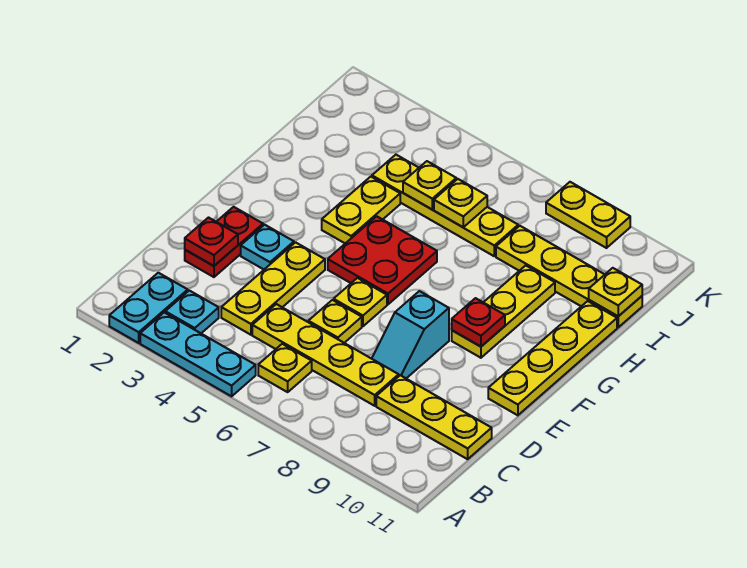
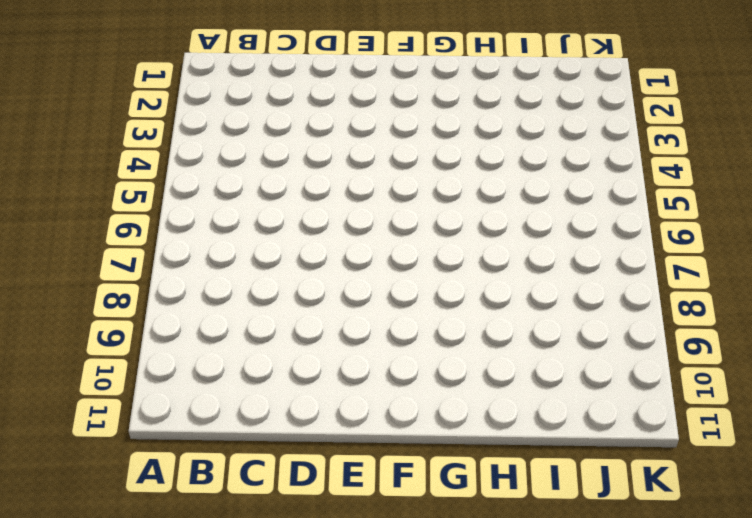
none -> cyan plate A2:B2 level 1
none -> cyan plate A3:A5 level 1
none -> cyan plate B3 level 1

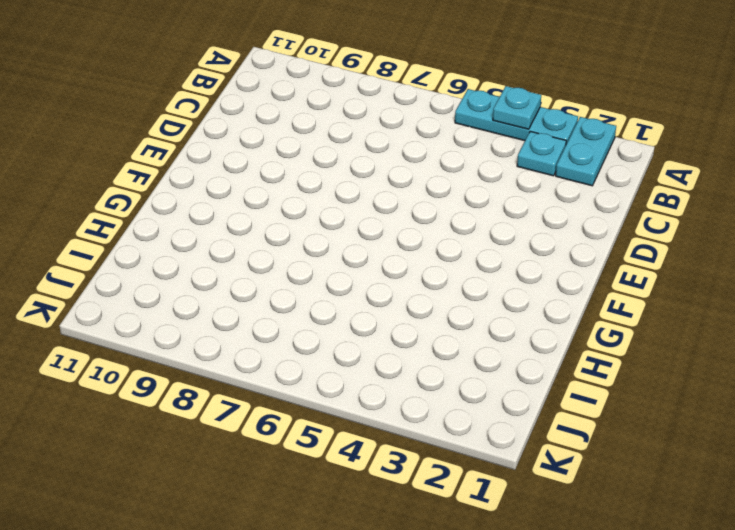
cyan plate A4 level 2 -> cyan plate E3 level 1
none -> yellow plate B6 level 1
none -> yellow plate C4:E4 level 1
none -> yellow plate C5:C8 level 1

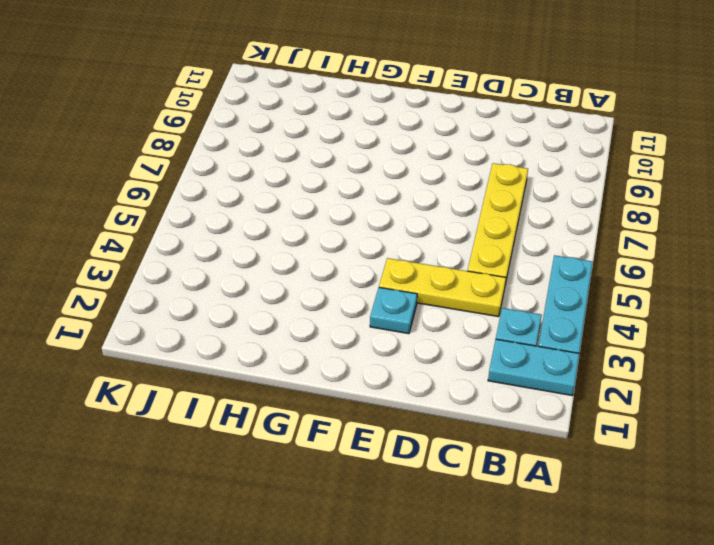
none -> yellow plate B6 level 1
none -> yellow plate C9:C11 level 1
none -> red plate D2:E2 level 1

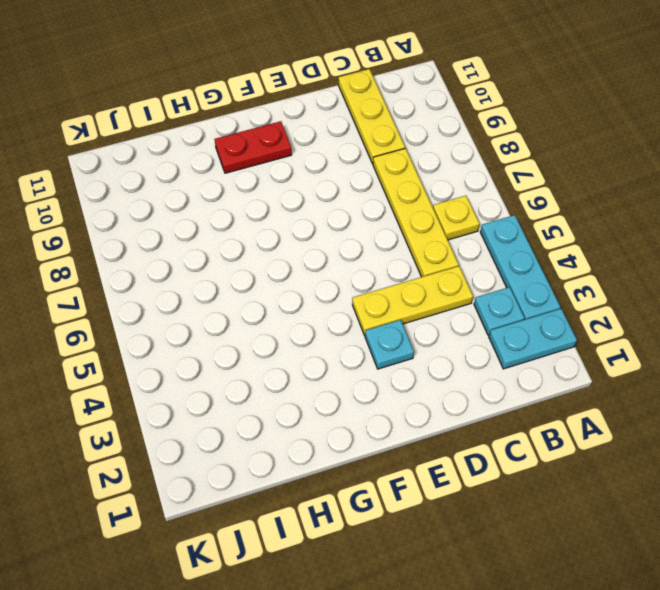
red plate F10:G10 level 1 -> red plate D2:E2 level 1
none -> yellow plate D6 level 1
none -> cyan slope D8:E8 level 1 top E
none -> yellow plate E6 level 1

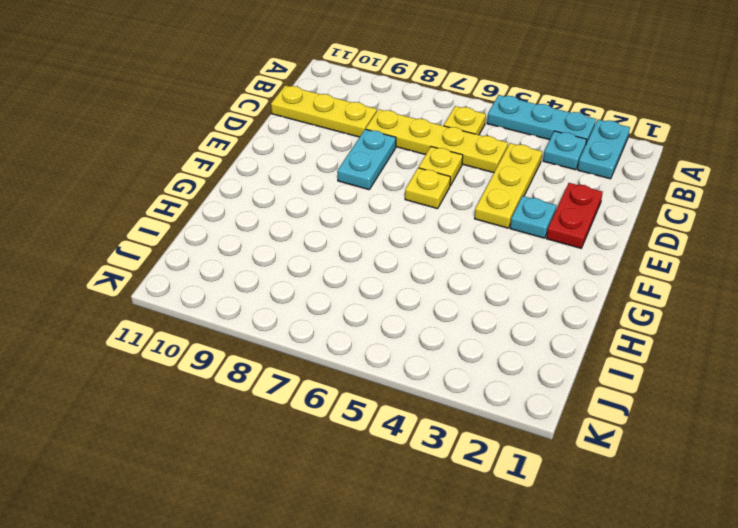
cyan plate D8:E8 level 1 -> cyan slope D8:E8 level 1 top E
none -> yellow plate E11:H11 level 1
none -> red plate F5:G6 level 1
none -> yellow plate F9:H9 level 1

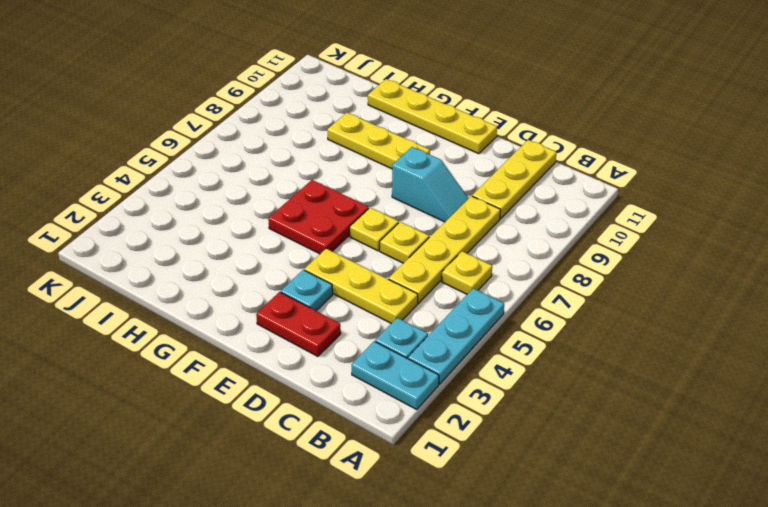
none -> yellow plate G4:H4 level 1
none -> yellow plate I4:I7 level 1
none -> yellow plate I8:I11 level 1

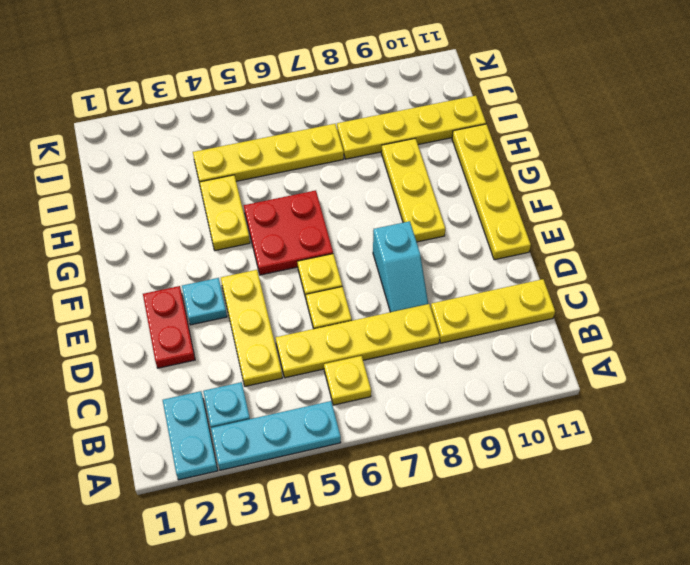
none -> yellow plate K8:K9 level 1
none -> red plate D2 level 2
none -> red plate F9 level 2

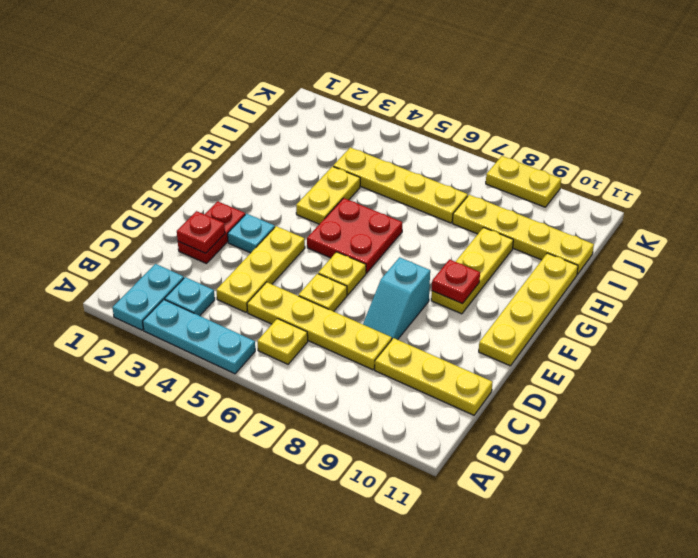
none -> yellow plate I5 level 2
none -> yellow plate I6 level 2
none -> yellow plate I11 level 2

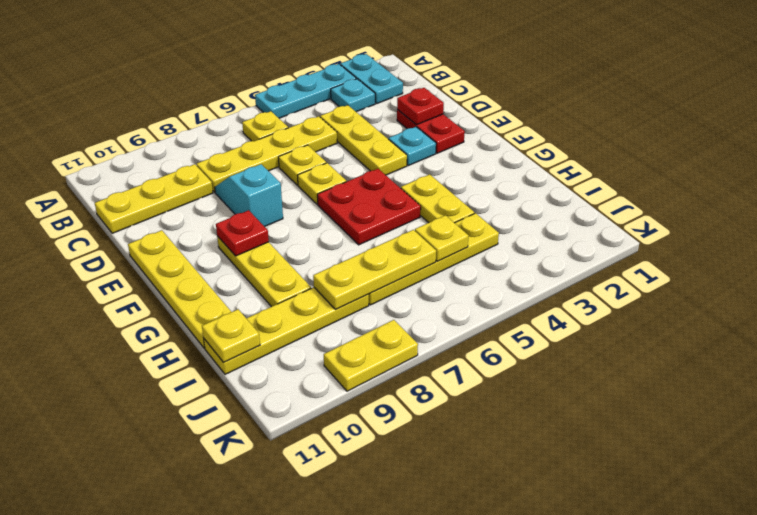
yellow plate I6:I8 level 2 -> yellow plate I6 level 2

